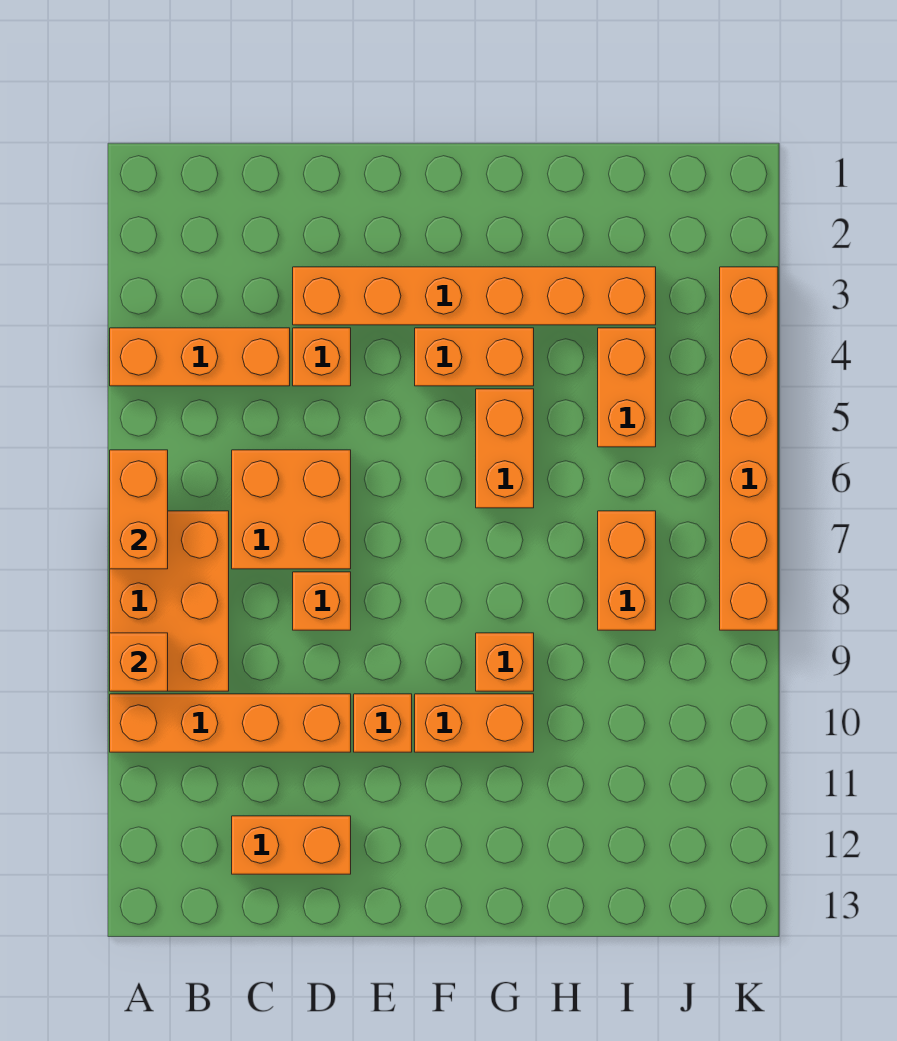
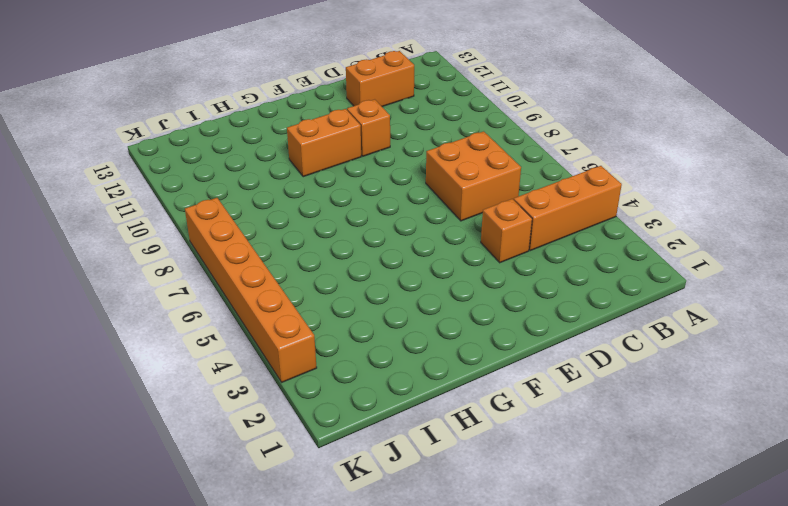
none -> orange brick A7:B9 level 1
none -> orange brick A10:D10 level 1
none -> orange brick D3:I3 level 1

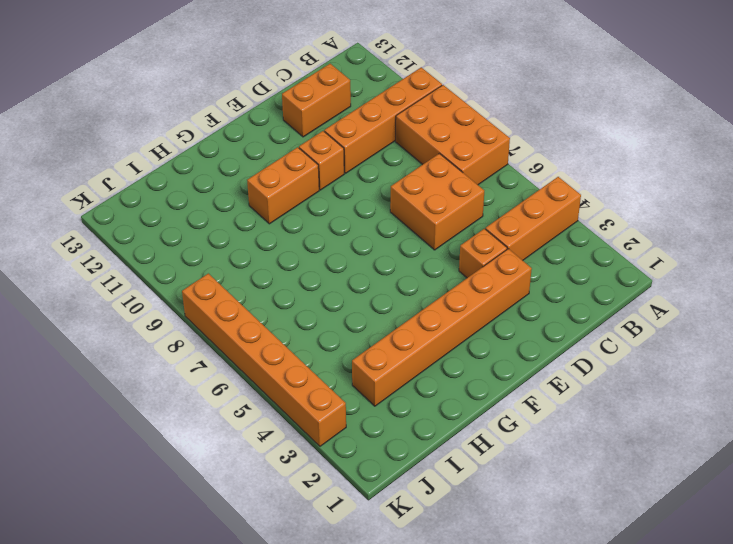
none -> orange brick D8 level 1
none -> orange brick F4:G4 level 1
none -> orange brick G5:G6 level 1

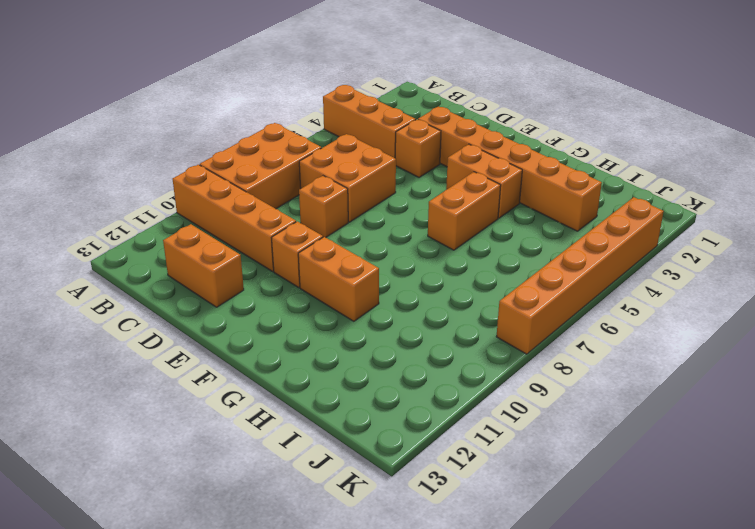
none -> orange brick G9 level 1
none -> orange brick I4:I5 level 1
none -> orange brick I7:I8 level 1

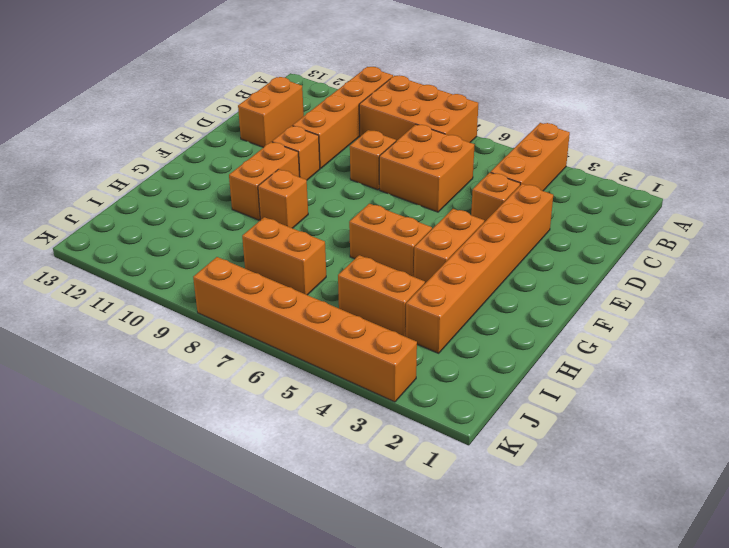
none -> orange brick A6:A7 level 2
none -> orange brick A9 level 2

